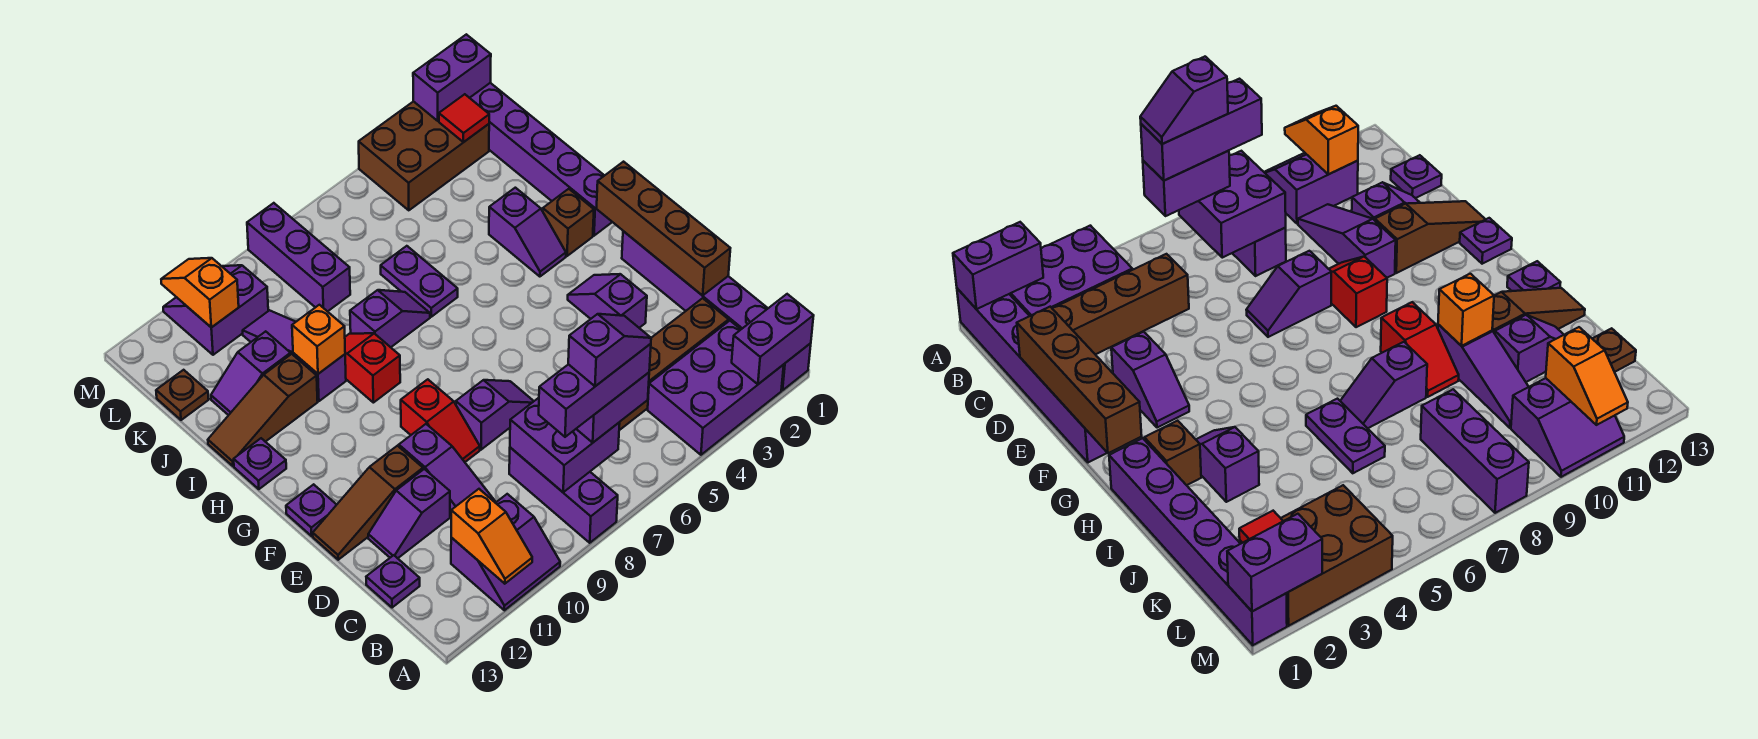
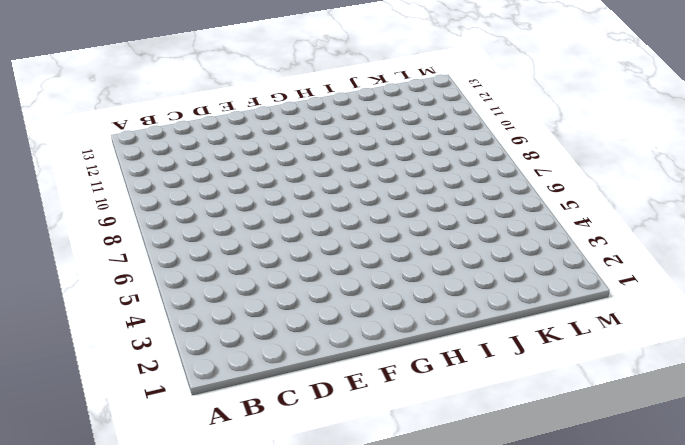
none -> purple brick A1:F1 level 1
none -> purple brick A2:B4 level 1
none -> purple brick A8:C8 level 1
none -> purple slope A10:B11 level 1 top B

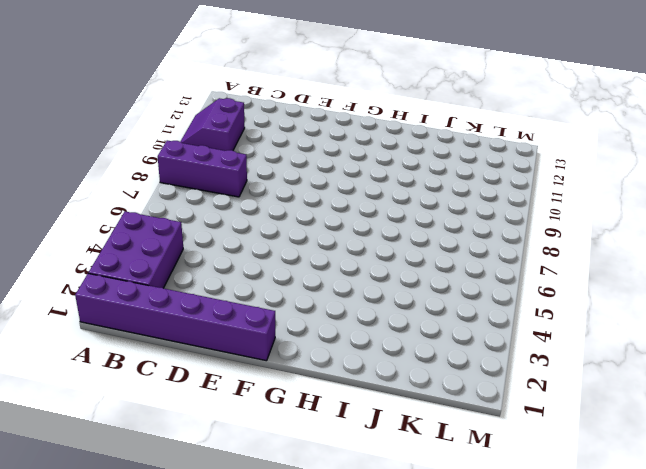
none -> brown brick C2:C5 level 1
none -> purple slope C10:E10 level 1 top E
none -> purple plate C13 level 1
none -> purple slope D11:D12 level 1 top 11

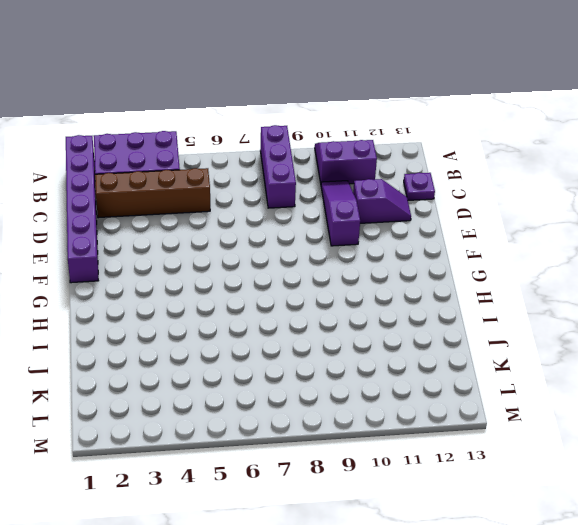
none -> purple slope E3:F3 level 1 top E
none -> purple slope E7:E8 level 1 top 8
none -> red slope E9:F9 level 1 top F
none -> brown slope E11:E13 level 1 top 11

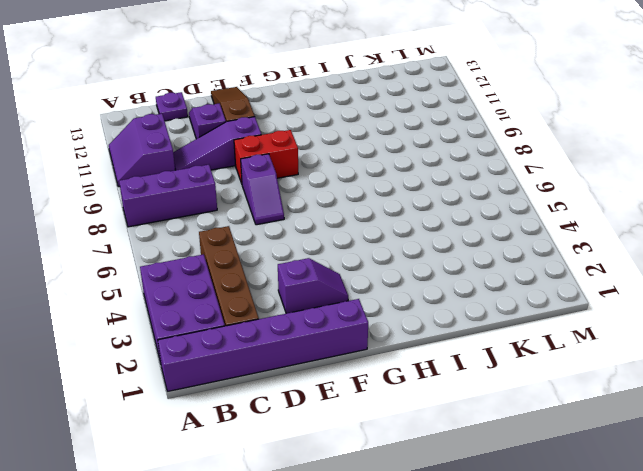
red brick E9:F9 level 1 -> red slope E9:F9 level 1 top F
none -> purple plate F13 level 1
none -> purple brick H1:M1 level 1
none -> brown brick H2 level 1
none -> purple slope H3:I3 level 1 top I

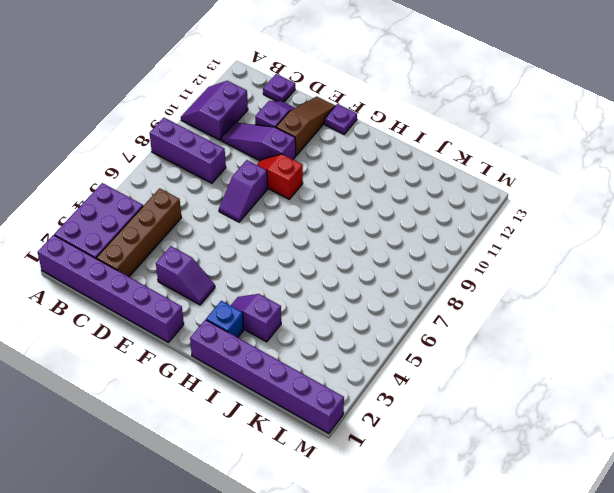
blue brick H2 level 1 -> brown brick H2 level 1
none -> red slope H9:I9 level 1 top H
none -> purple plate H13 level 1
none -> purple plate I6:J6 level 1
none -> purple slope I7:I8 level 1 top 8

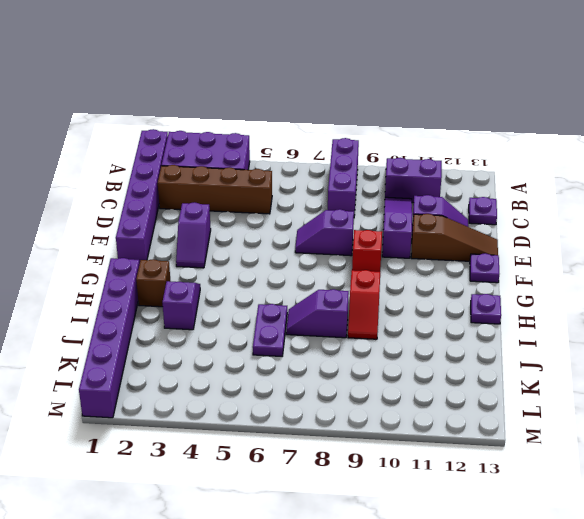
none -> purple slope I10:K10 level 1 top I
none -> brown slope I11:I13 level 1 top 11
none -> purple slope J11:J12 level 1 top 11
none -> purple brick K8:M8 level 1

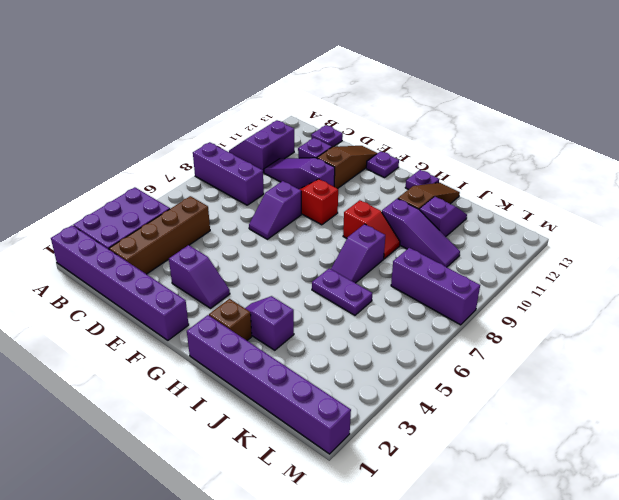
none -> brown plate K13 level 1
none -> brown brick L2:M4 level 1
none -> purple slope L10:M11 level 1 top L
none -> purple brick A1:A2 level 2

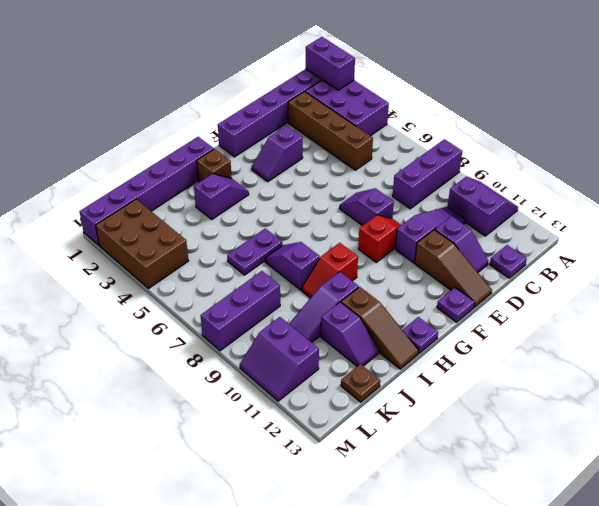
none -> orange slope A11:B11 level 2 top B
none -> purple brick B7:C8 level 2
none -> brown brick D1:G1 level 2
none -> orange brick I10 level 2

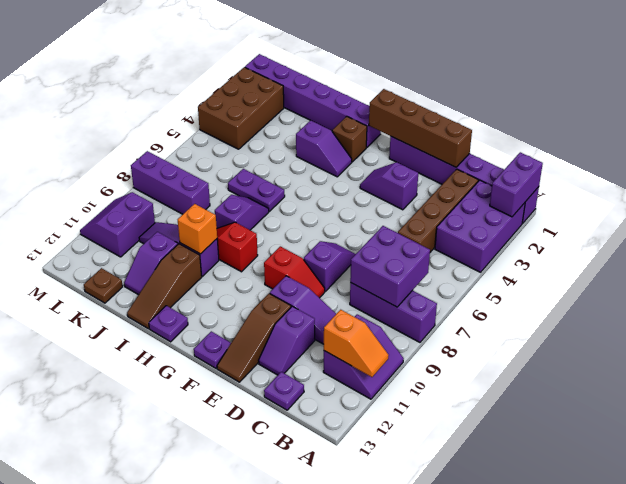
none -> red tile L2 level 2
none -> orange slope L11:M11 level 2 top L
none -> purple brick M1:M2 level 2
none -> purple brick B6:B7 level 3

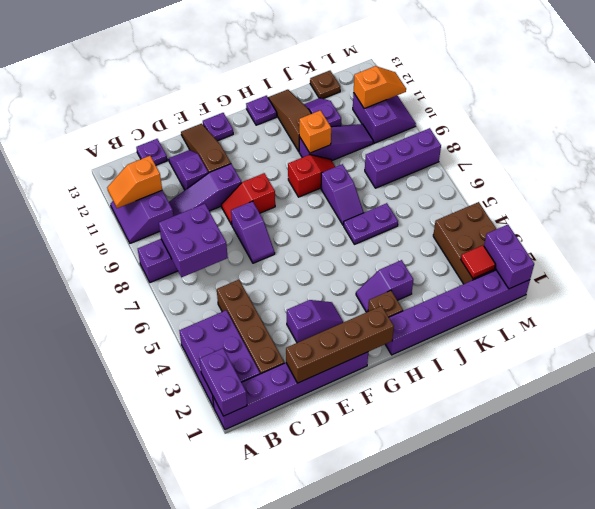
none -> purple brick B6:B7 level 3
none -> purple brick B6:B8 level 4
none -> purple slope B6:B7 level 5 top 7

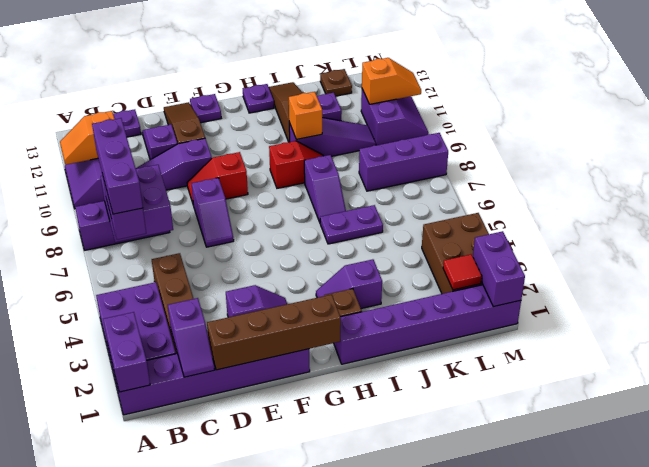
purple slope C1:C2 level 2 top 2 -> purple slope B6:B7 level 5 top 7

